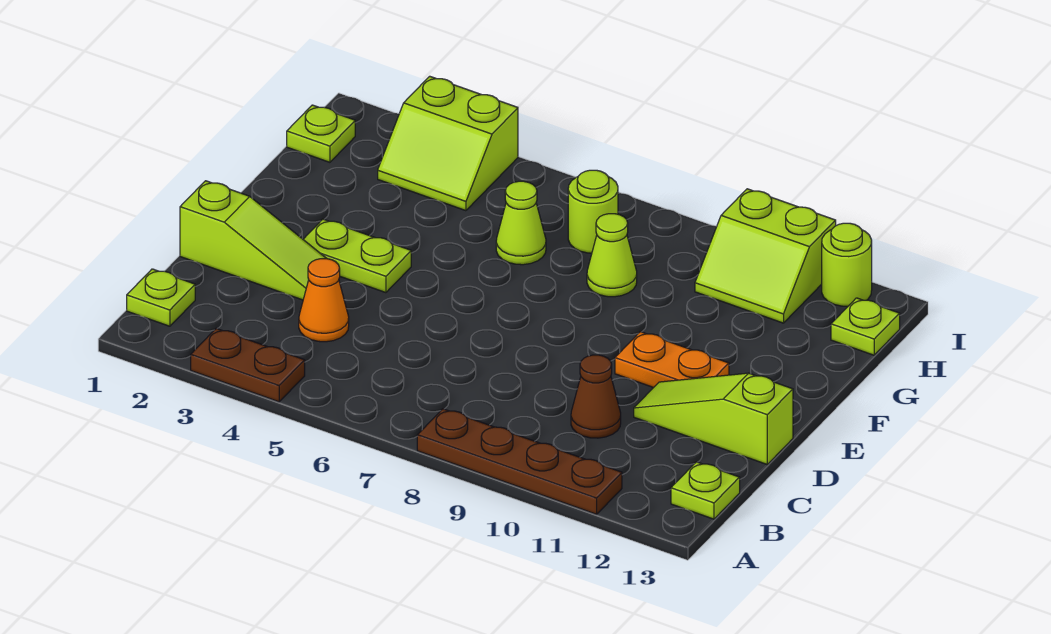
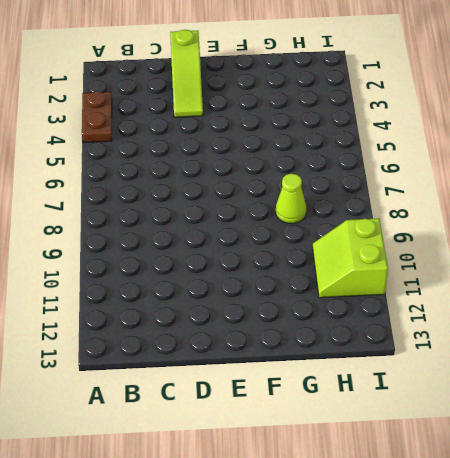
none -> brown plate A8:A11 level 1
none -> lime plate B1 level 1
none -> lime plate B13 level 1

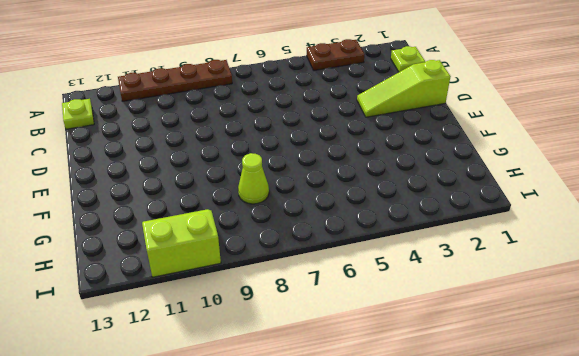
none -> orange cone C4 level 1
none -> brown cone C10 level 1
none -> lime slope D11:D13 level 1 top 13

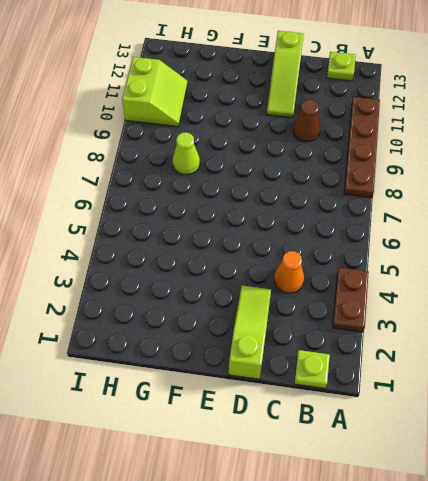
none -> lime plate E3:E4 level 1
none -> orange plate E10:E11 level 1
none -> lime cone G6 level 1

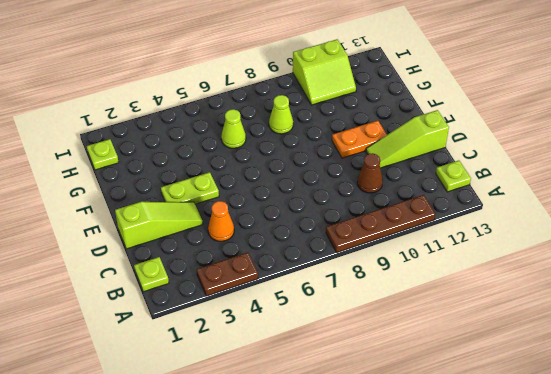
none -> lime slope H3:I4 level 1 top I
none -> lime round brick H7 level 1
none -> lime plate H13 level 1

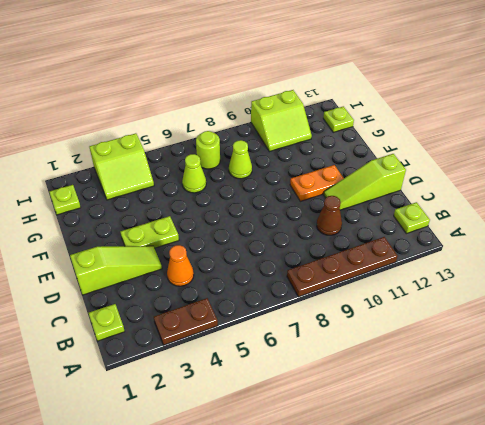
none -> lime round brick I12 level 1

